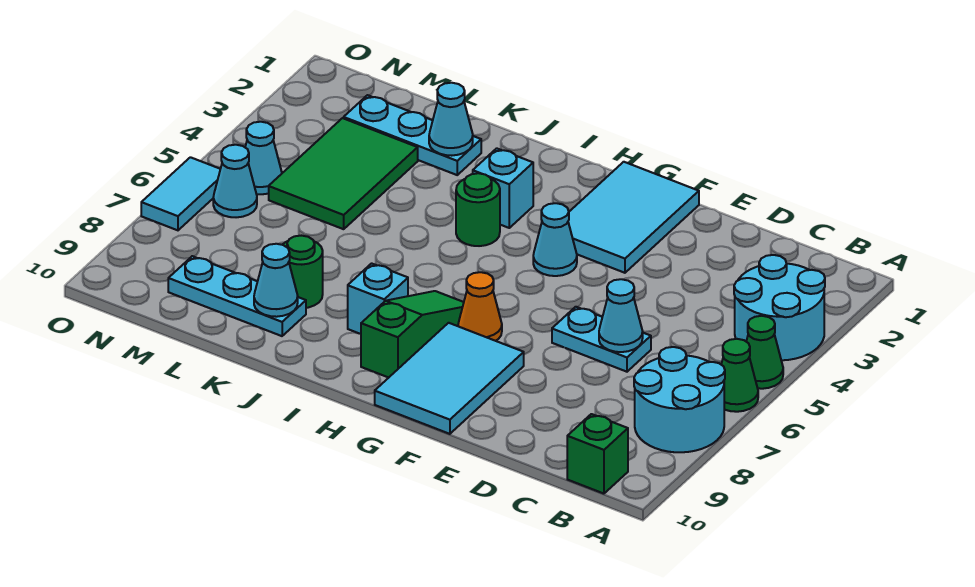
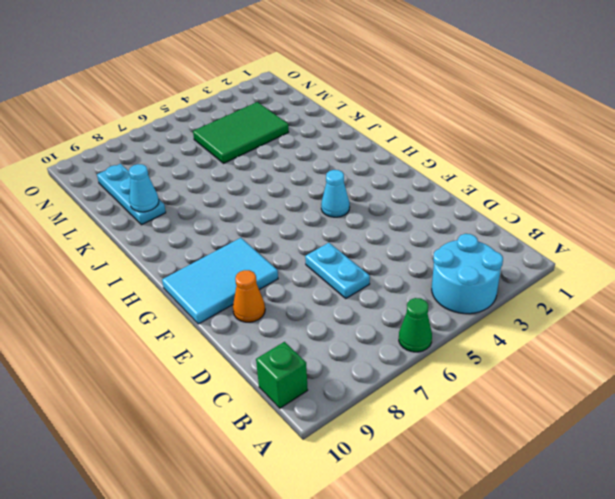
orange cone E9 level 1 -> orange cone G7 level 1
none -> green cone A5 level 1
none -> cyan round brick A7:B8 level 1
none -> cyan tile F1:G3 level 1

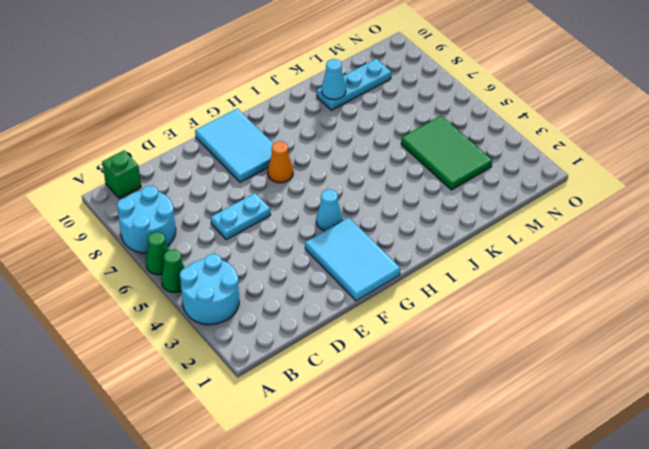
none -> green slope H7:H9 level 1 top 9
none -> cyan brick I3 level 1
none -> green round brick I4 level 1

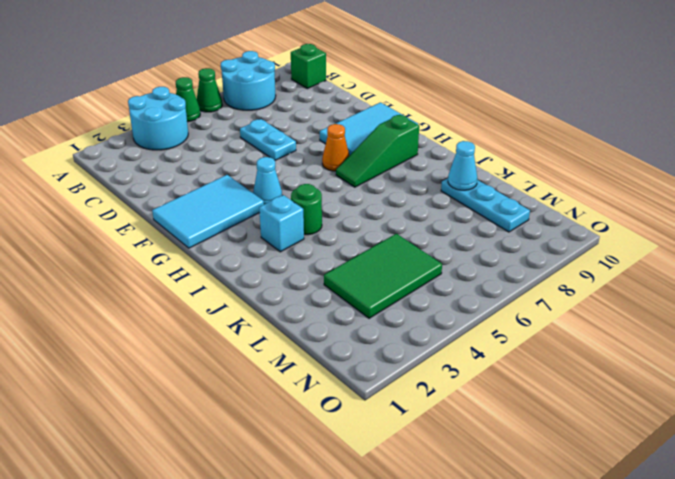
none -> cyan brick I8 level 1
none -> cyan plate K2:M2 level 1
none -> green round brick K8 level 1

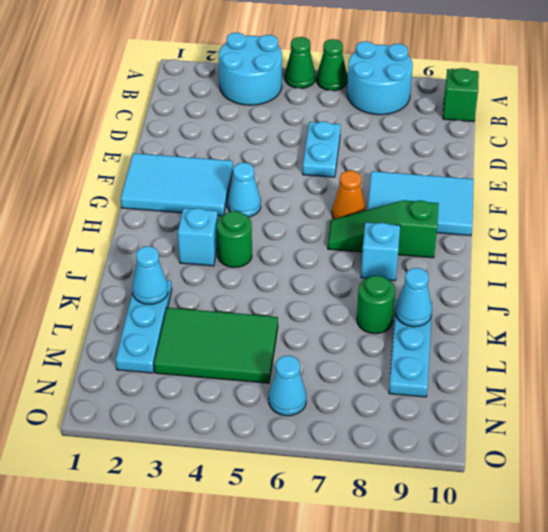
none -> cyan cone N5 level 1
none -> cyan tile O6:O7 level 1
none -> cyan cone D6 level 2

